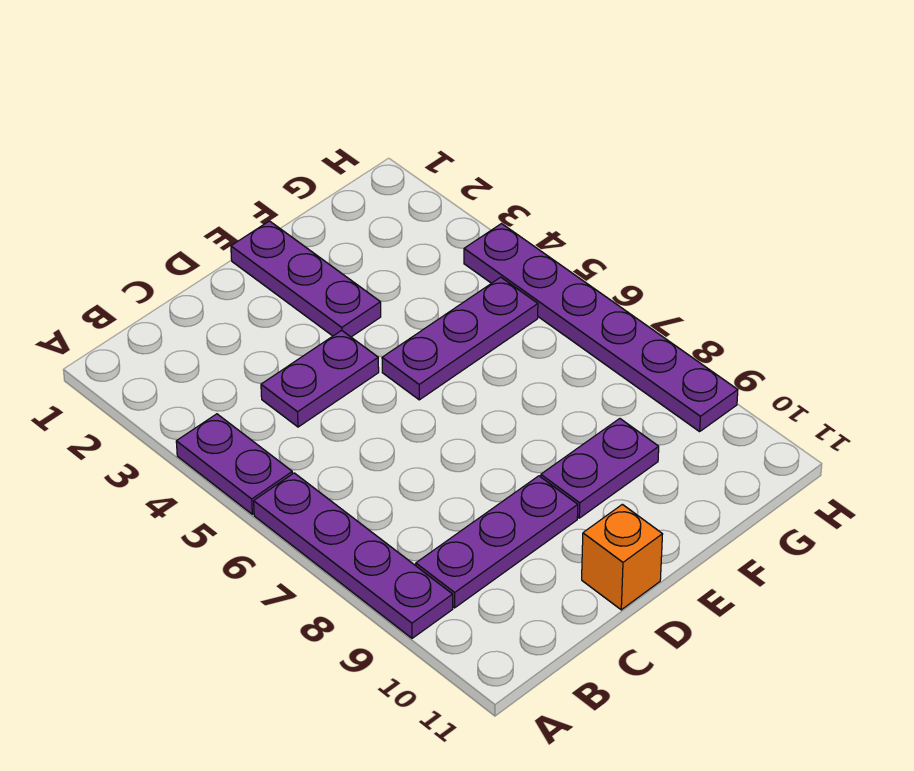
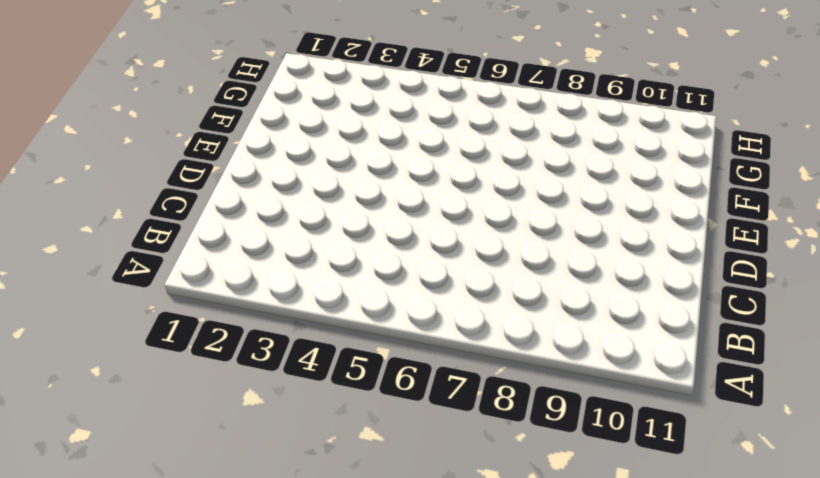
none -> purple plate A4:A5 level 1
none -> purple plate A6:A9 level 1

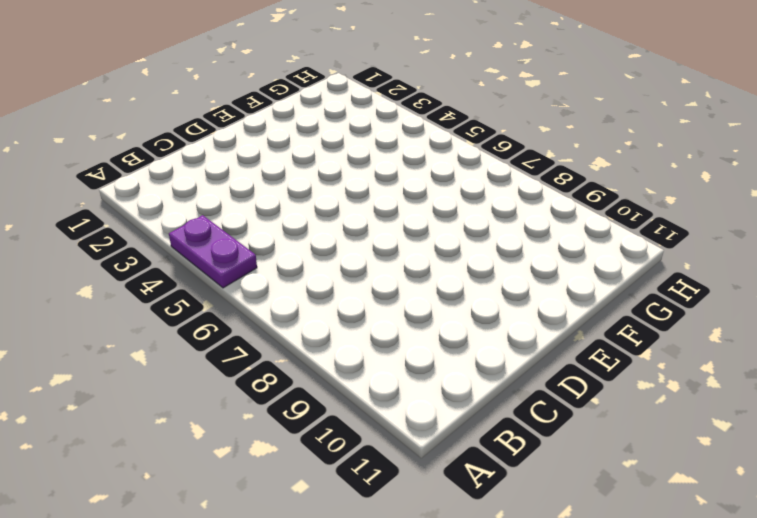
none -> purple plate A6:A9 level 1
none -> purple plate B9:D9 level 1

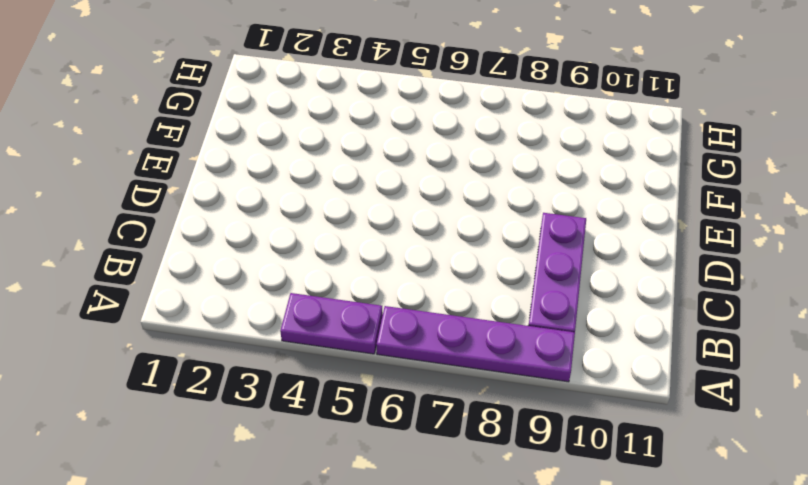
none -> purple plate C4:D4 level 1
none -> orange brick D11 level 1

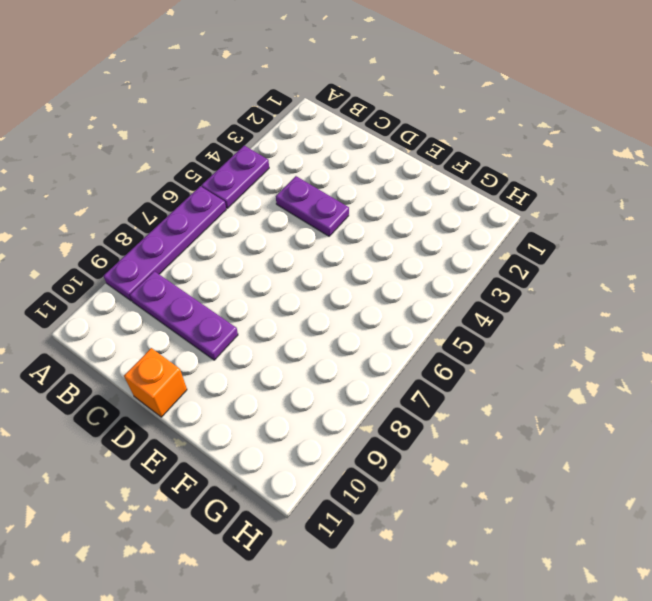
none -> purple plate E1:E3 level 1
none -> purple plate E5:G5 level 1

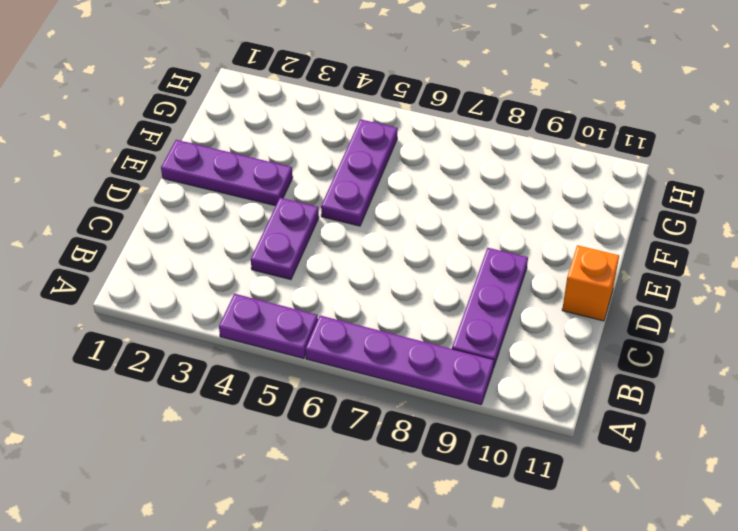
none -> purple plate E9:F9 level 1
none -> purple plate H4:H9 level 1

